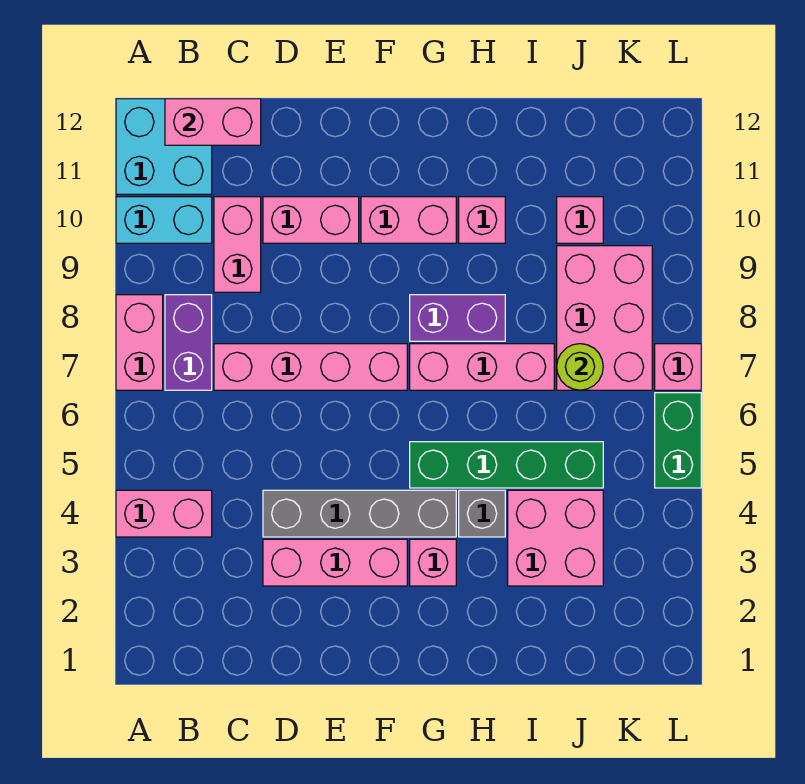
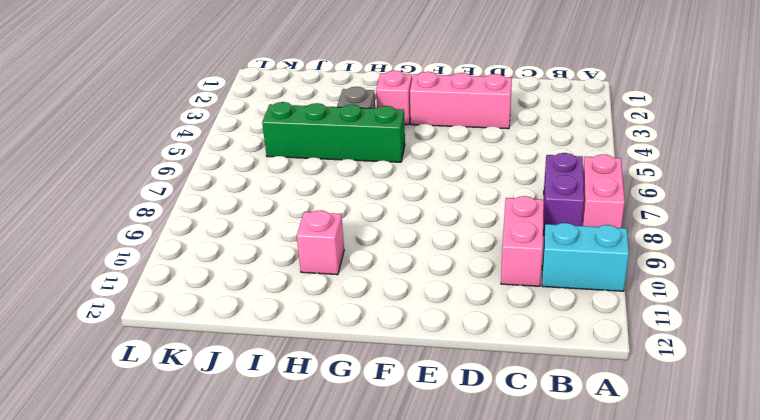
none -> pink brick A4:B4 level 1
none -> cyan brick A11:B12 level 1
none -> pink brick C7:F7 level 1

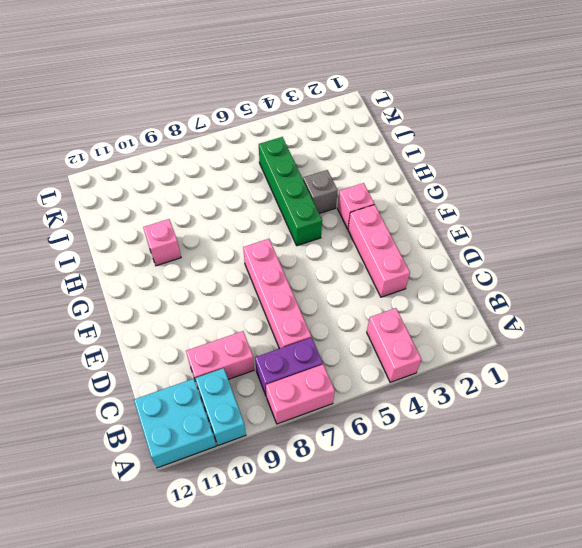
none -> grey brick D4:G4 level 1
none -> pink brick D10:E10 level 1
none -> pink brick F10:G10 level 1

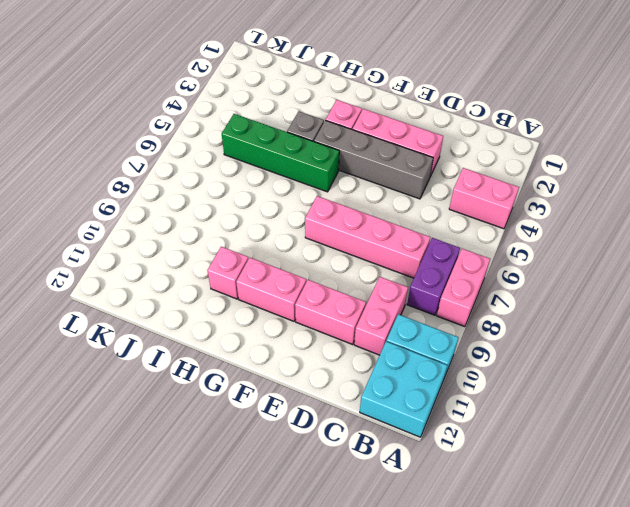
none -> pink brick G7:I7 level 1
none -> purple brick G8:H8 level 1
none -> pink brick I3:J4 level 1

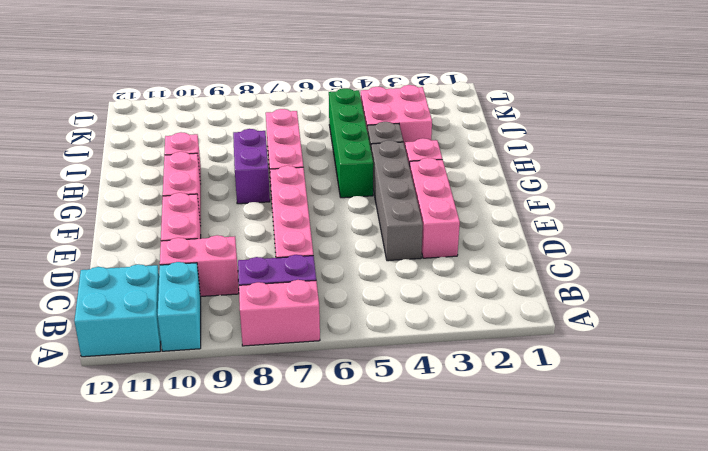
none -> pink brick A4:B4 level 1
none -> pink brick J7:K9 level 1
none -> pink brick J10 level 1

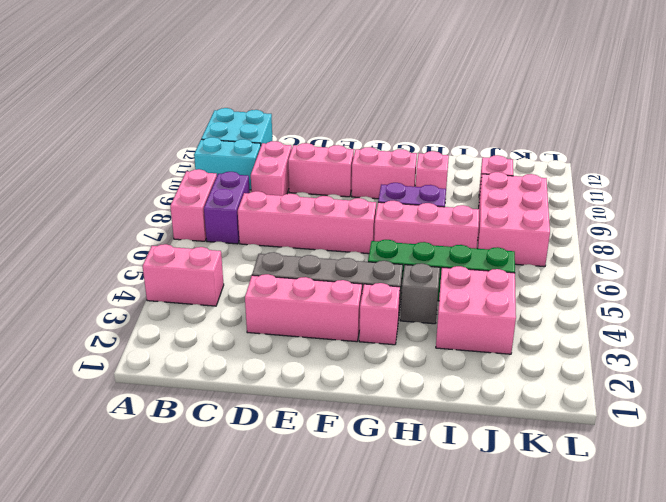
none -> green brick L5:L6 level 1
none -> pink brick L7 level 1
none -> pink brick B12:C12 level 2

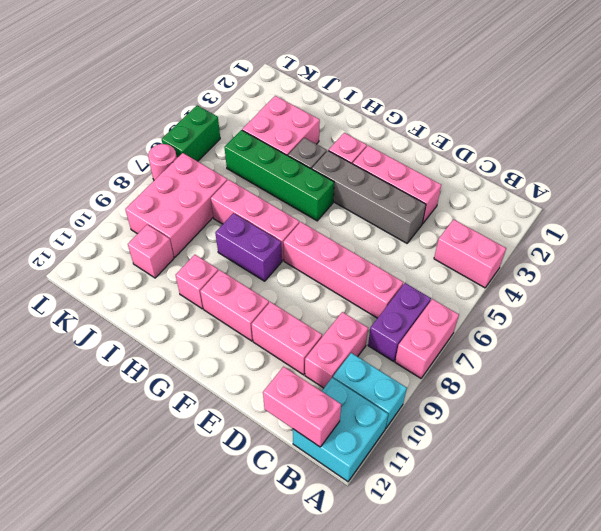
pink round brick L7 level 1 -> pink brick L7 level 1
none -> lime round brick J7 level 2

